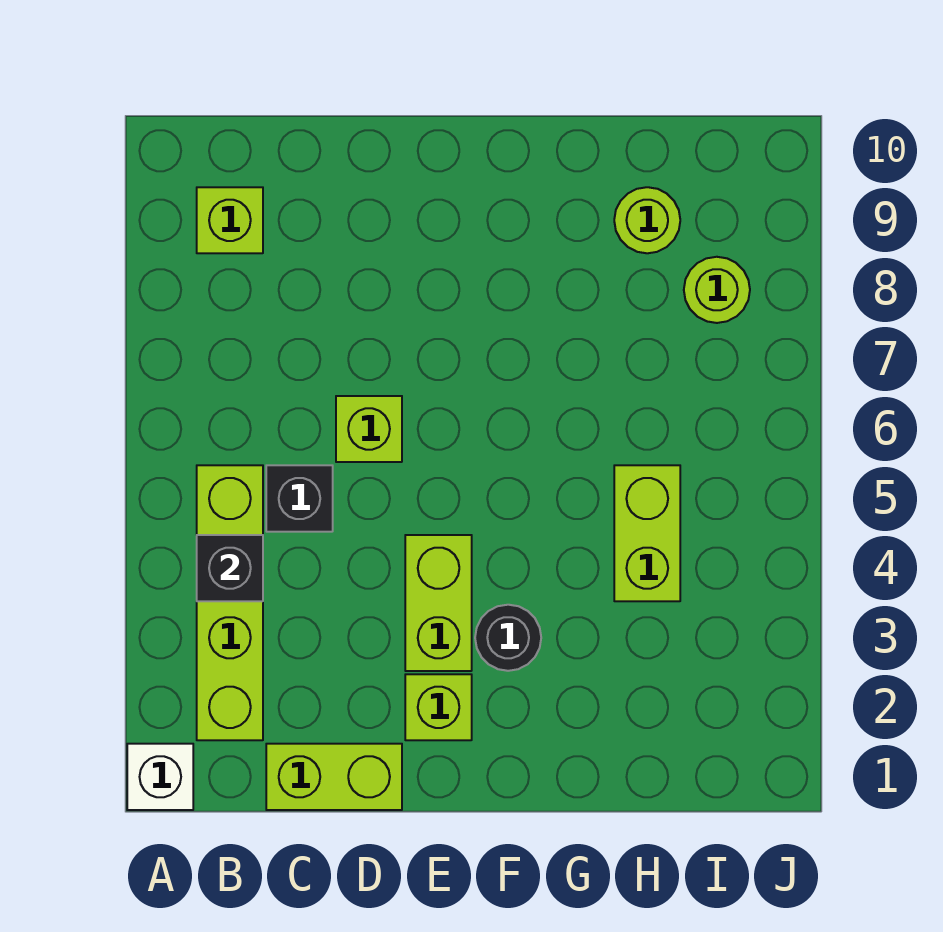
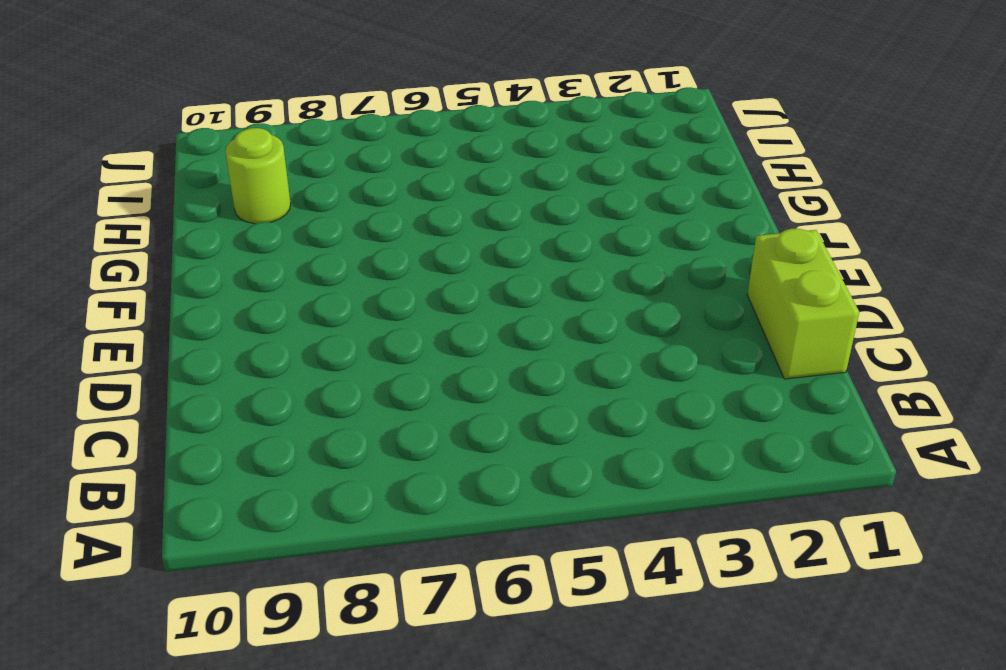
none -> white brick A1 level 1
none -> lime brick B2:B5 level 1
none -> lime brick B9 level 1

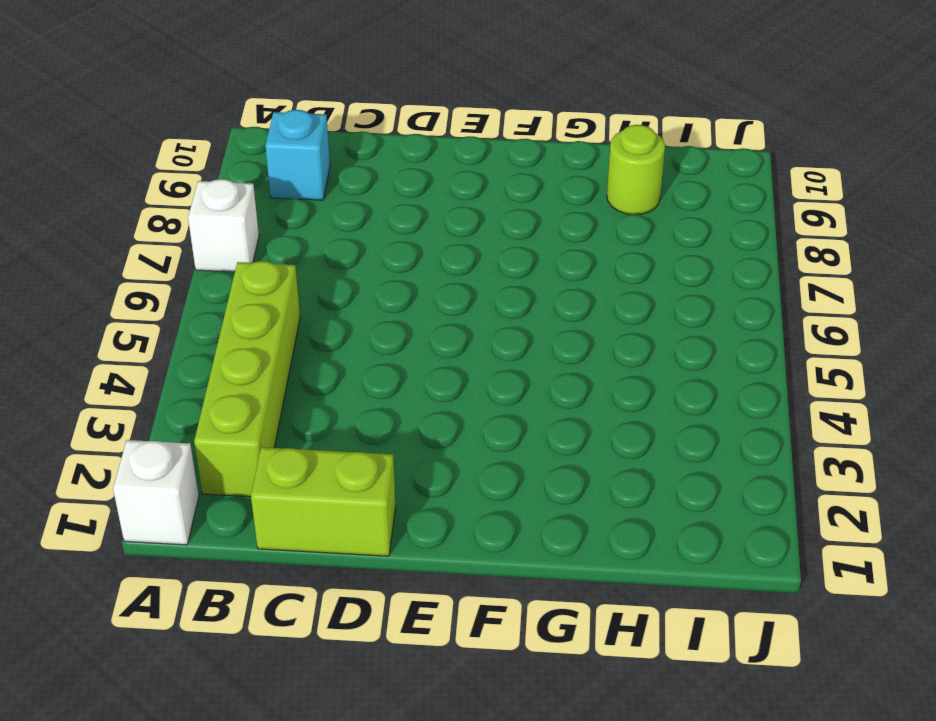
white brick A7 level 1 -> none
cyan brick B9 level 1 -> lime brick B9 level 1
none -> black brick C5 level 1
none -> lime brick D6 level 1
none -> lime brick E2 level 1

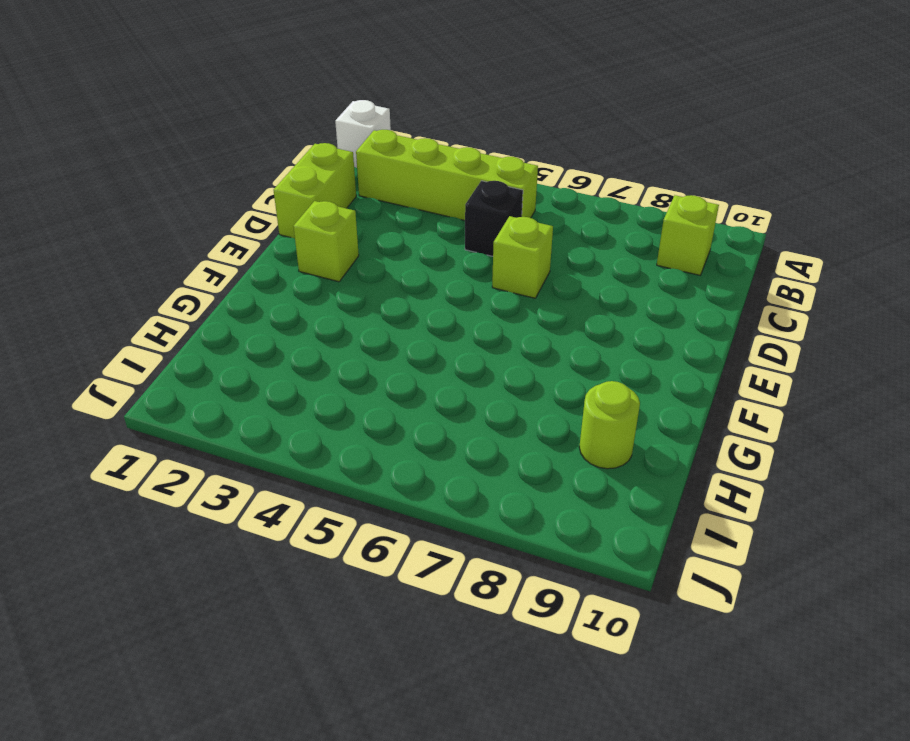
none -> lime brick E3:E4 level 1
none -> black round brick F3 level 1
none -> lime brick H4:H5 level 1

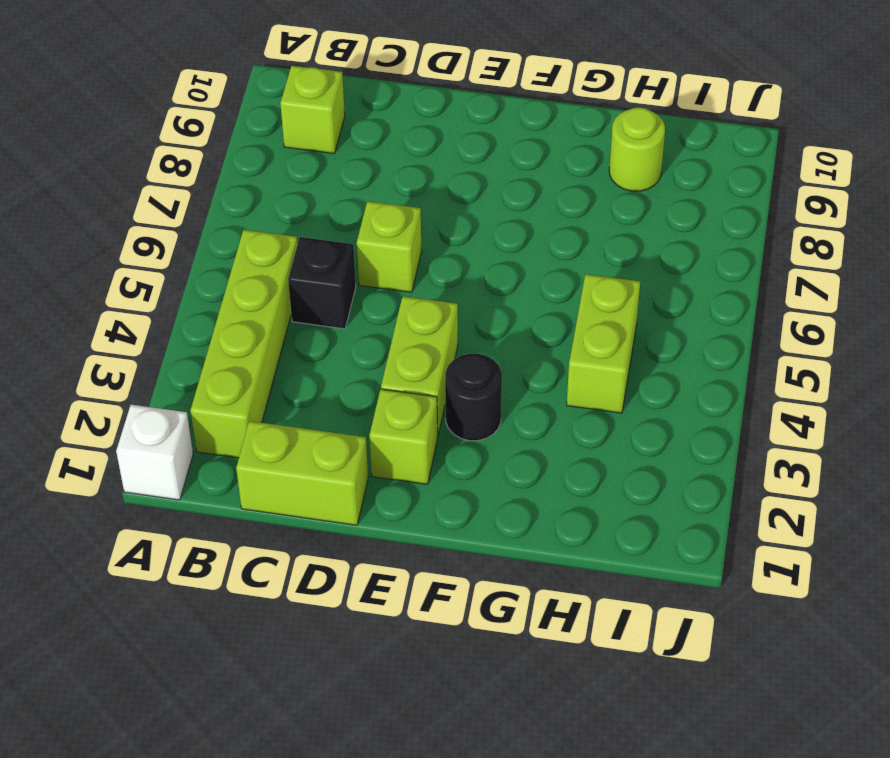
none -> lime round brick I8 level 1
none -> black brick B4 level 2

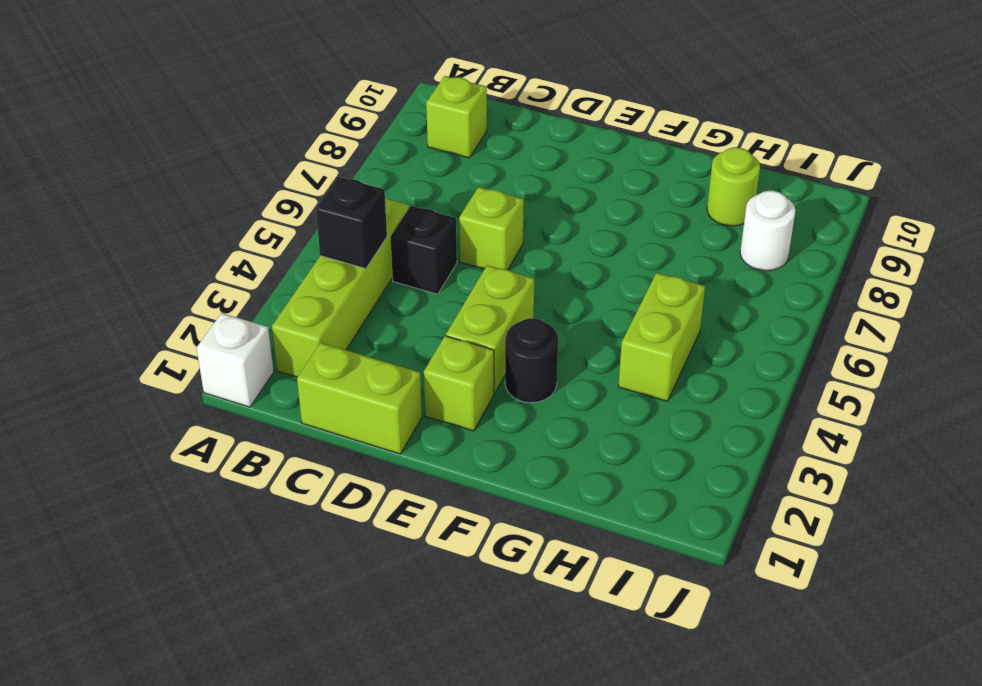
white round brick I8 level 1 -> lime round brick I8 level 1

